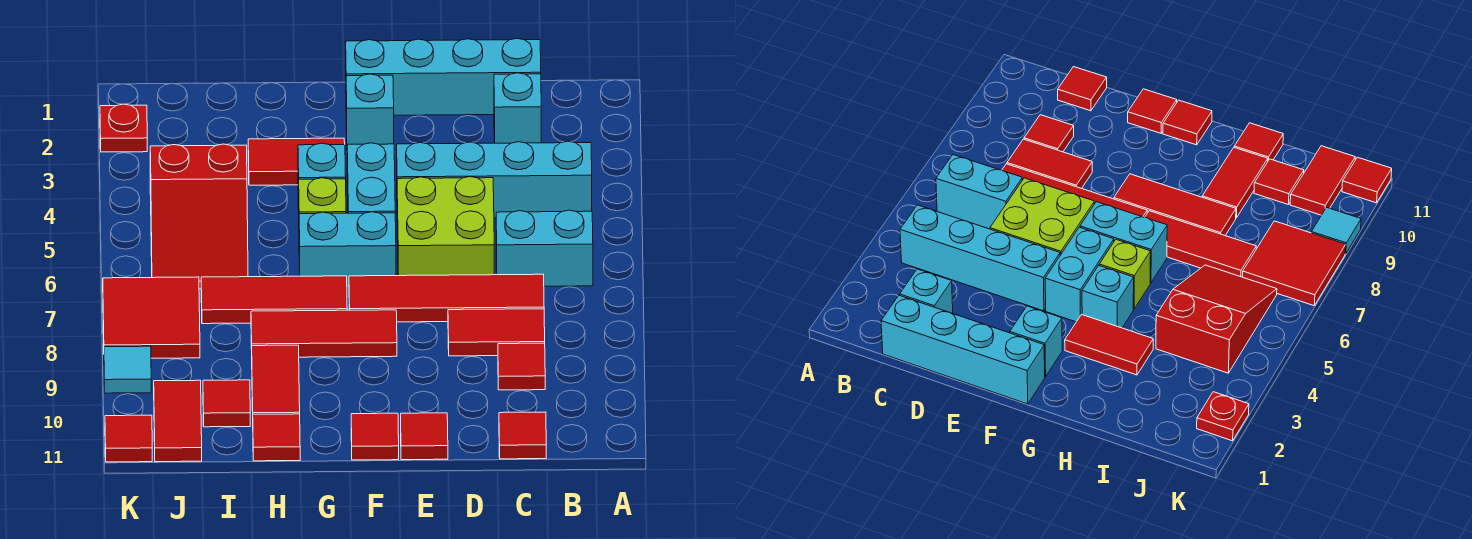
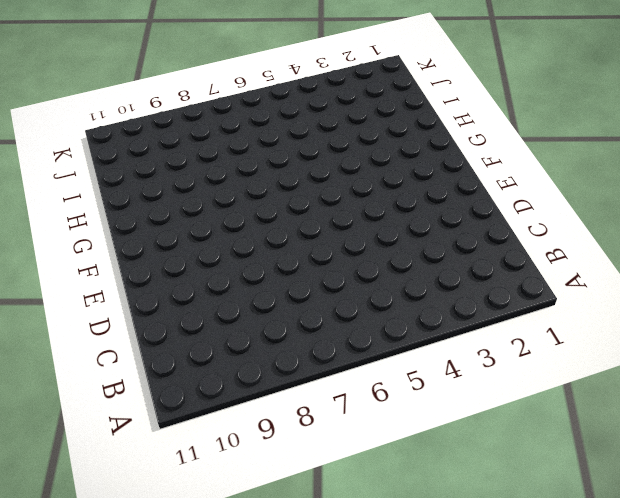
none -> cyan brick B4:E4 level 1
none -> cyan brick B6:C6 level 1
none -> cyan brick C1:F1 level 1

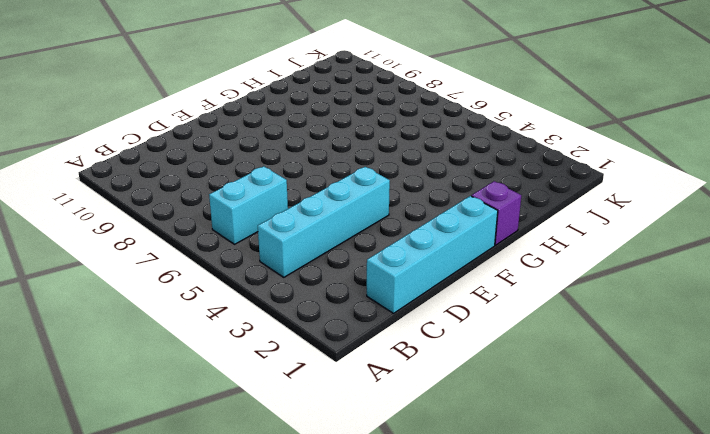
purple brick G1 level 1 -> none
none -> cyan brick C2 level 1
none -> red tile C7:F7 level 1
none -> red tile C8:D8 level 1

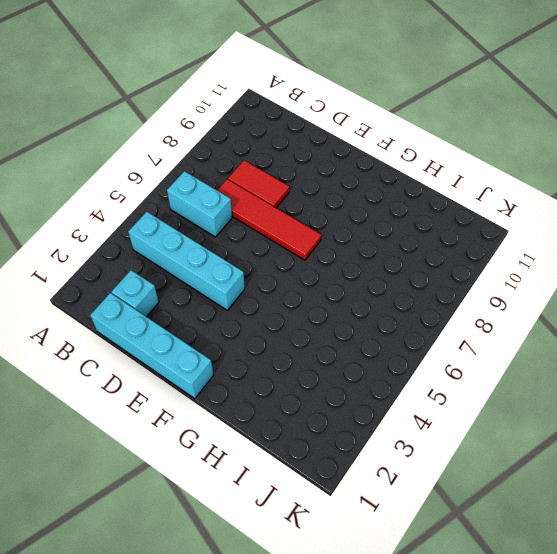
none -> red tile C9 level 1
none -> red tile C11 level 1
none -> lime brick D5:E6 level 1

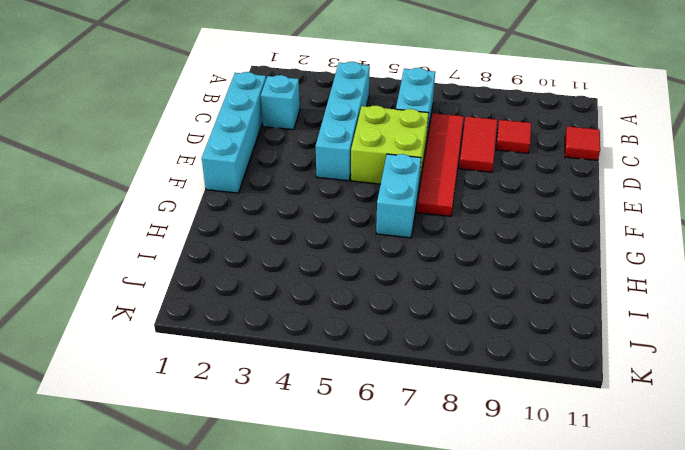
none -> red tile E11 level 1
none -> cyan brick F2 level 1
none -> cyan brick F4:F5 level 1

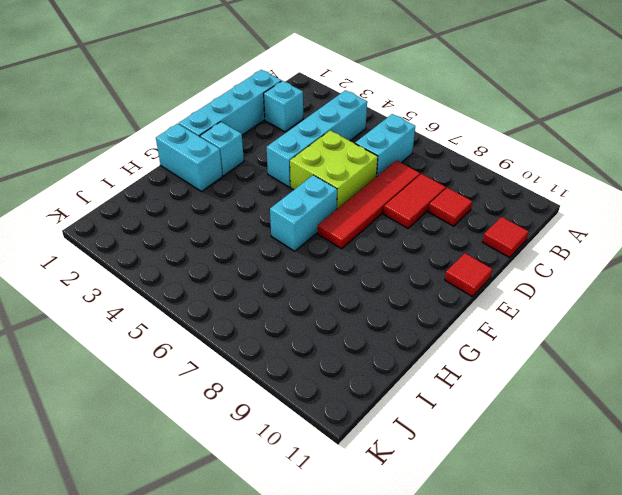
cyan brick G1:G2 level 1 -> cyan brick F4:F5 level 1
none -> red tile F8:H8 level 1
none -> red tile F11 level 1
none -> red tile G3:H3 level 1

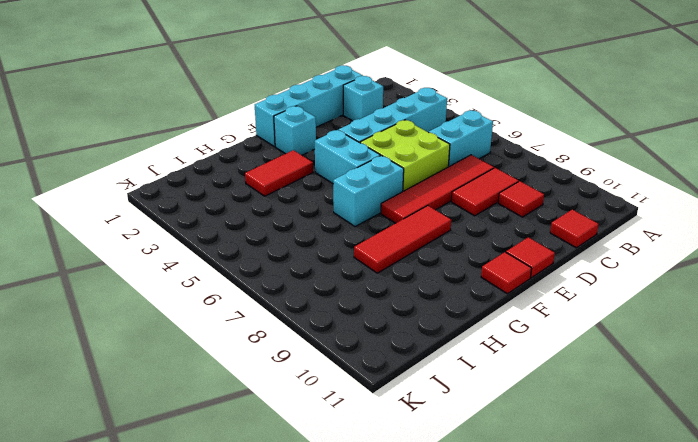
none -> cyan brick G4 level 1
none -> lime brick G5 level 1
none -> red tile G7:I7 level 1

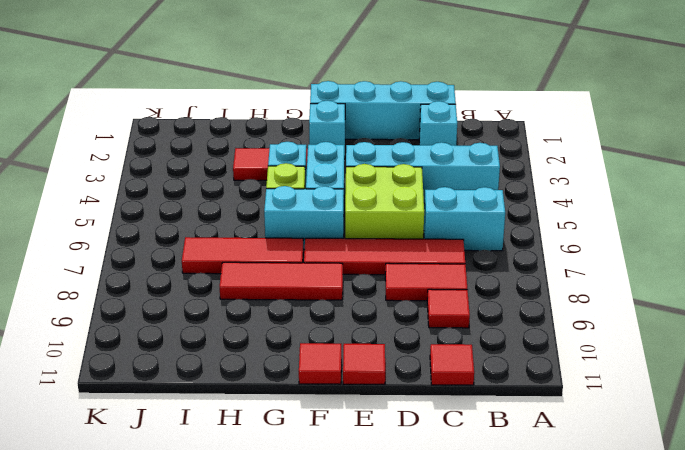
none -> red tile H9:H10 level 1
none -> red tile H11 level 1
none -> red slope I4:J6 level 1 top 4

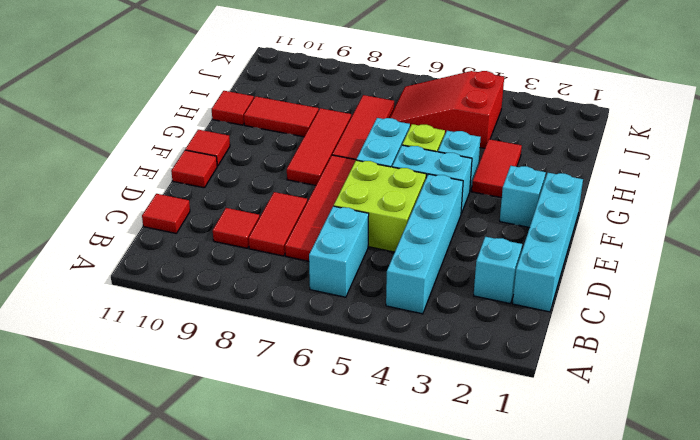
none -> red tile I10 level 1
none -> red tile J7:K8 level 1
none -> red tile J10:J11 level 1

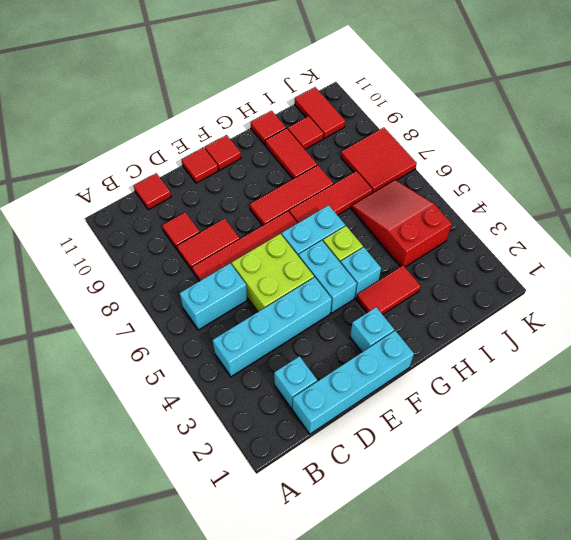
none -> red plate K2 level 1
none -> cyan tile K9 level 1
none -> red tile K11 level 1

